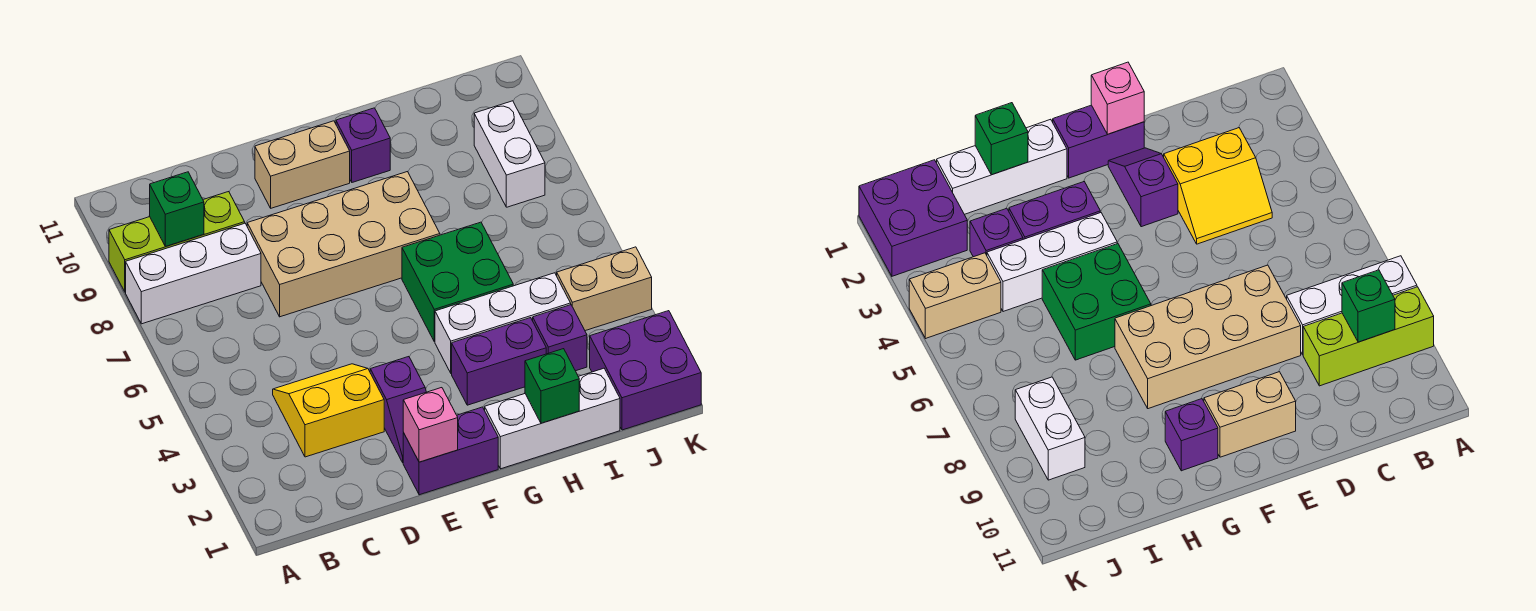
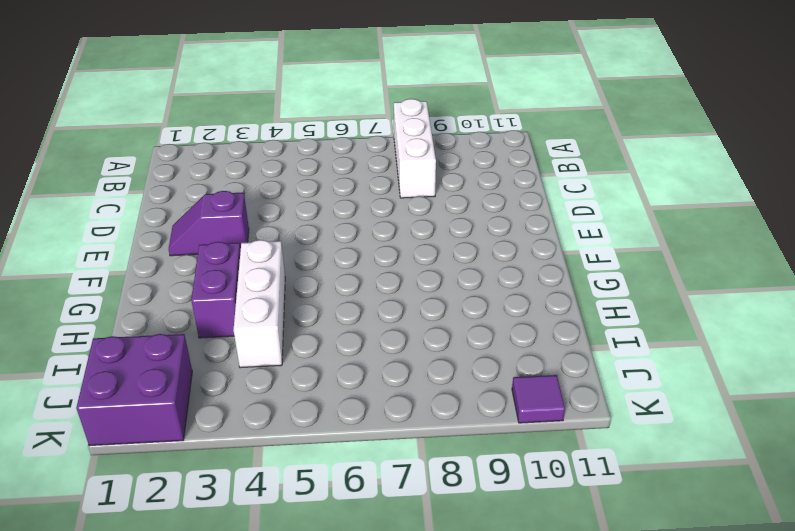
purple tile K10 level 1 -> none
none -> lime brick A9:C9 level 1
none -> yellow slope C3:D4 level 1 top 3
none -> tan brick D7:G8 level 1

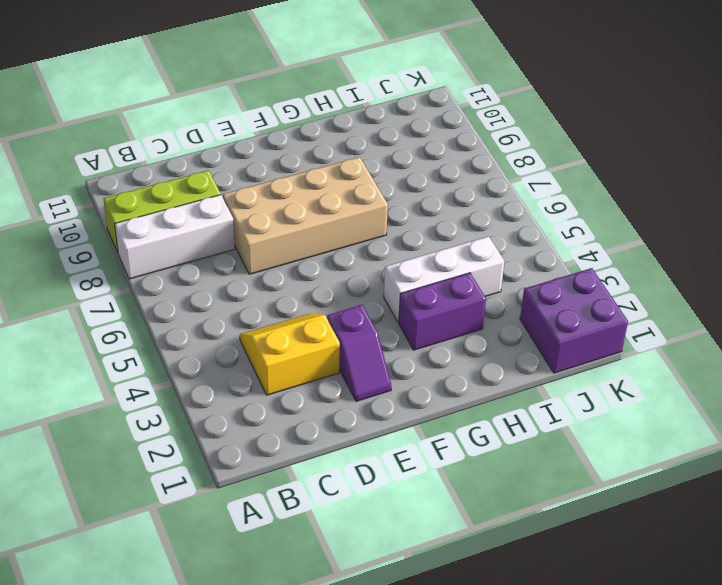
none -> purple brick E1:F1 level 1
none -> tan brick E10:F10 level 1
none -> white brick G1:I1 level 1

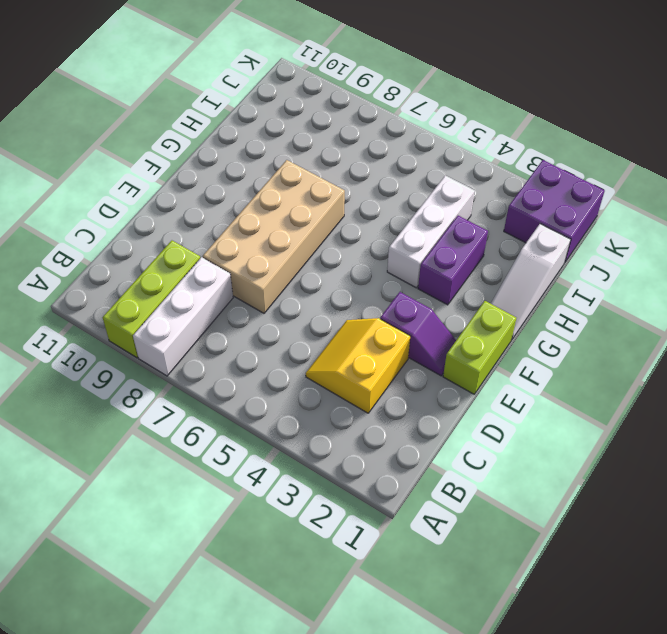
lime brick E1:F1 level 1 -> purple brick E1:F1 level 1
white slope G1:I1 level 1 top I -> white brick G1:I1 level 1
none -> tan brick E10:F10 level 1
none -> green brick G5:H6 level 1
none -> purple brick G10 level 1

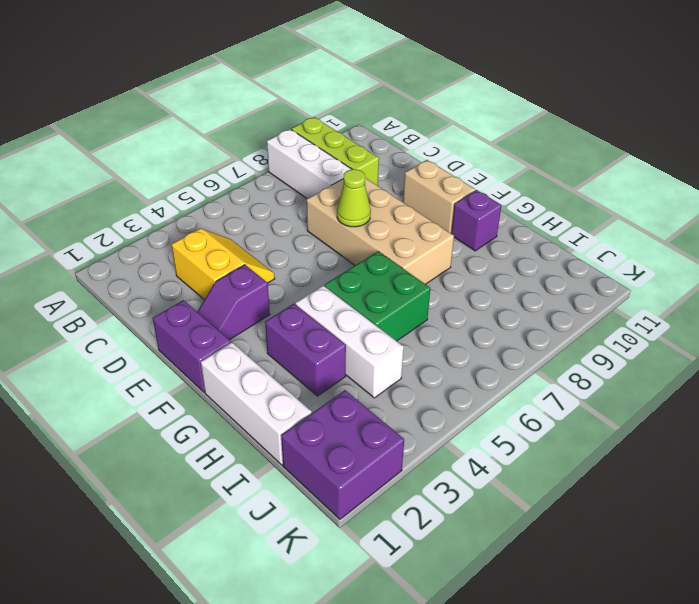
lime cone E7 level 2 -> none
none -> purple brick I3 level 1
none -> tan brick J4:K4 level 1
none -> white brick J8:J9 level 1

